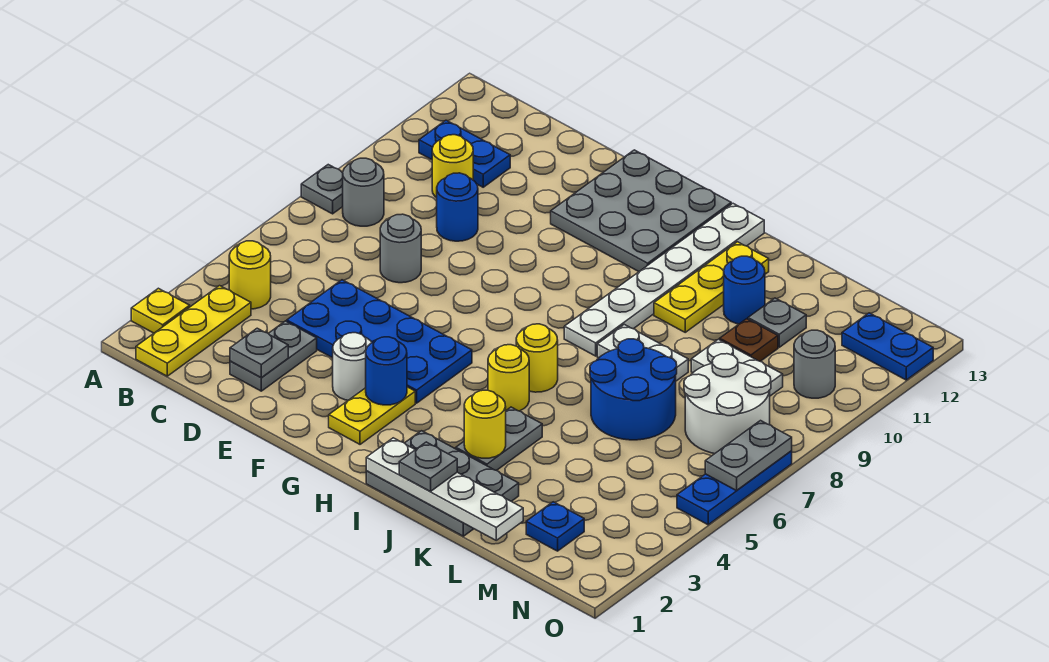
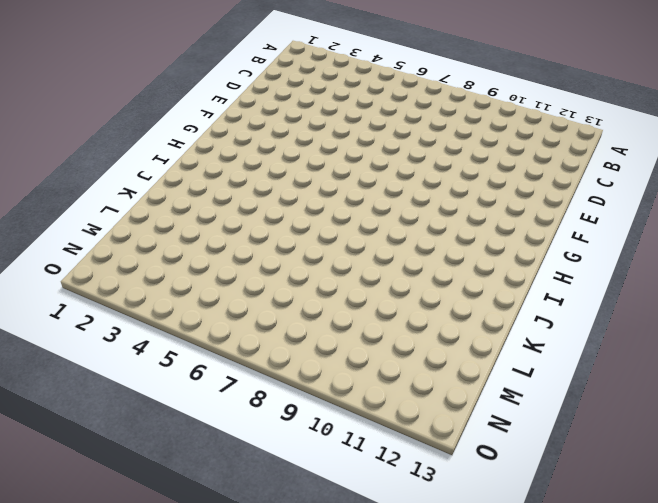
none -> yellow plate A2 level 1
none -> grey plate A8 level 1
none -> yellow plate B1:B3 level 1
none -> yellow round brick B4 level 1

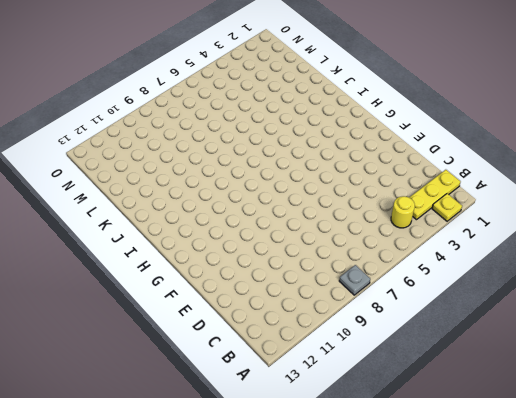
none -> grey round brick B8 level 1
none -> blue plate B11:C11 level 1
none -> yellow round brick C10 level 1
none -> grey plate D2:D3 level 1

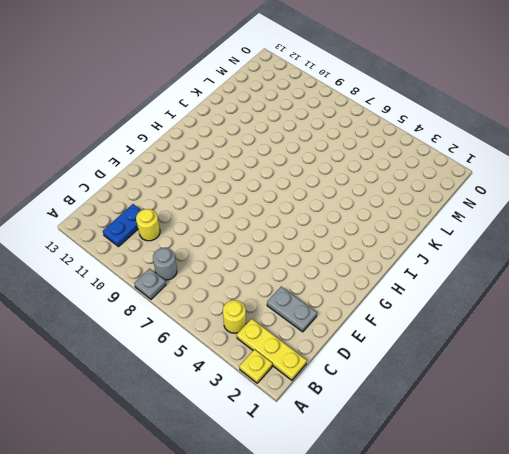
none -> blue plate D4:G5 level 1
none -> grey round brick D7 level 1
none -> blue round brick D9 level 1
none -> white round brick F3 level 1

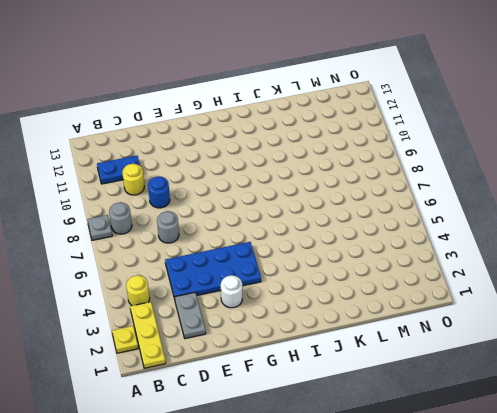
none -> grey plate F11:H13 level 1
none -> yellow plate G2:G3 level 1
none -> grey plate I1:K2 level 1
none -> yellow round brick I5 level 1

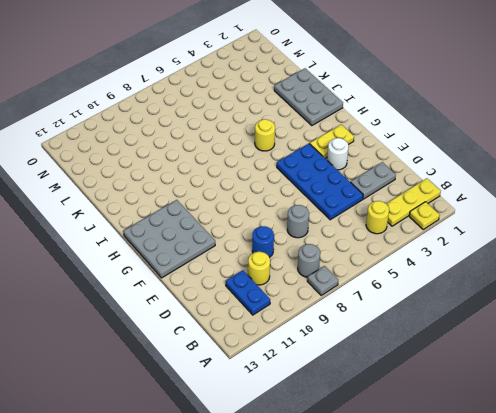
none -> yellow round brick I6 level 1
none -> white plate I8:I13 level 1
none -> grey plate J3:J4 level 1
none -> white plate J8:K8 level 1

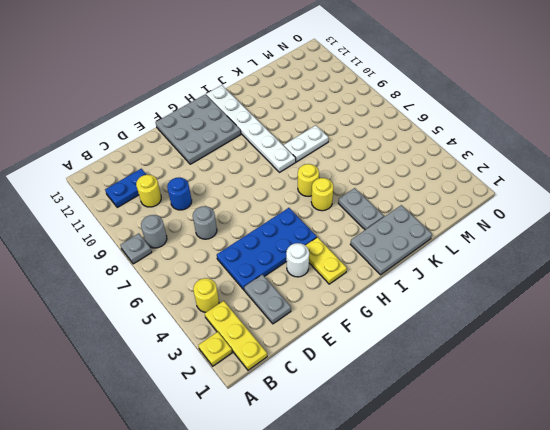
none -> yellow plate J10:J12 level 1
none -> blue round brick K6:L7 level 1
none -> blue round brick K11 level 1
none -> white plate L9:M9 level 1

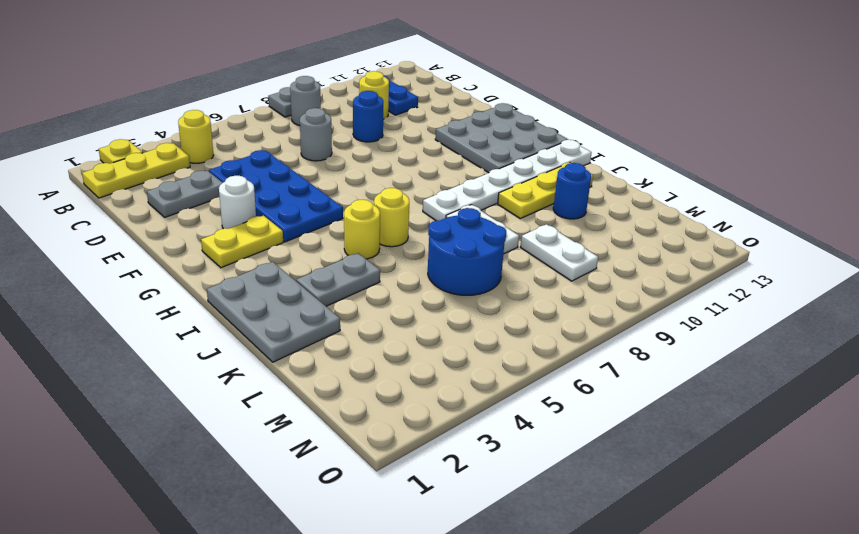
none -> brown plate L10 level 1
none -> grey plate L11 level 1
none -> blue plate M2 level 1
none -> white round brick M7:N8 level 1

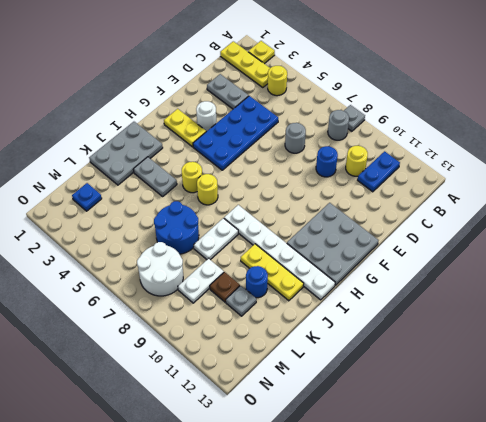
none -> grey round brick N10 level 1
none -> blue plate N12:O12 level 1
none -> blue plate O5:O7 level 1
none -> grey plate D2 level 2

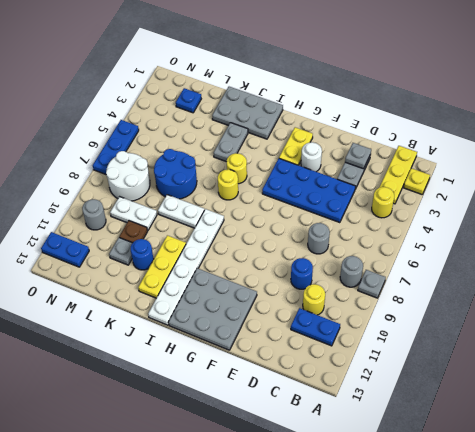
none -> blue round brick G3 level 2
none -> white plate I1:L1 level 2
none -> yellow round brick J3 level 2
none -> grey plate O6:O7 level 2

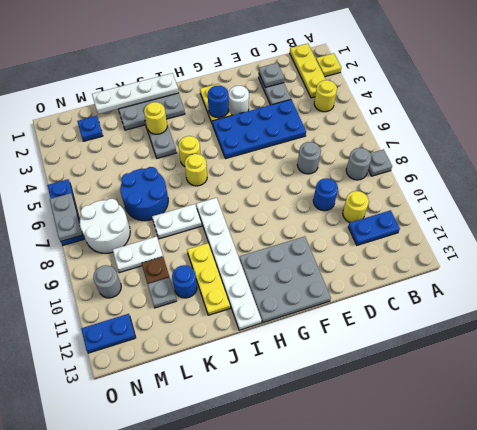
none -> grey plate J1 level 3

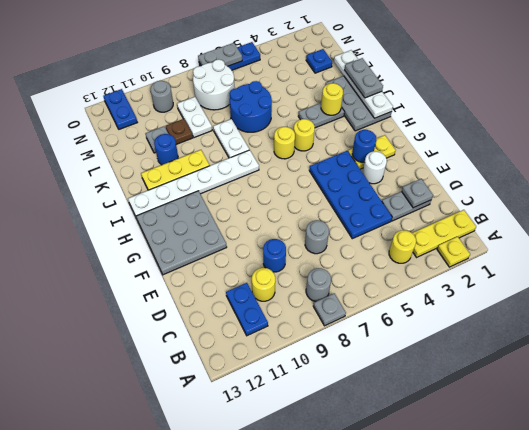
grey plate J1:K1 level 3 -> grey plate J1 level 3

